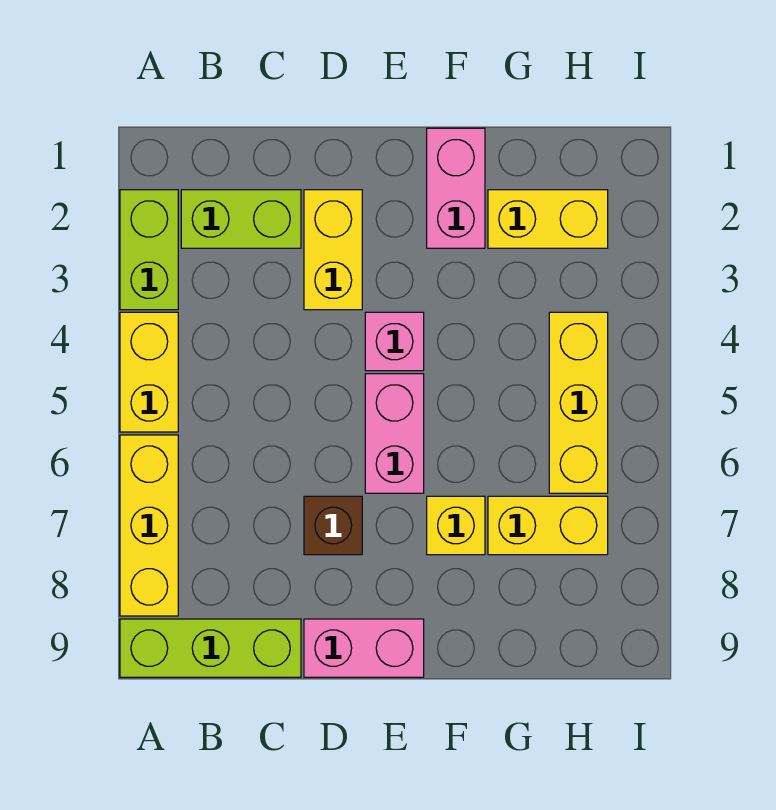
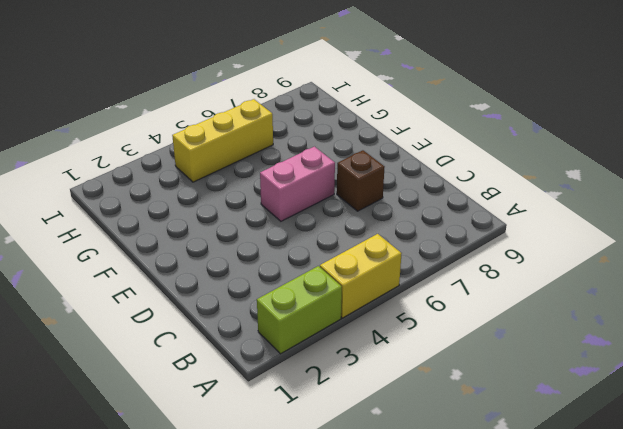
none -> yellow brick A6:A8 level 1
none -> lime brick A9:C9 level 1
none -> lime brick B2:C2 level 1

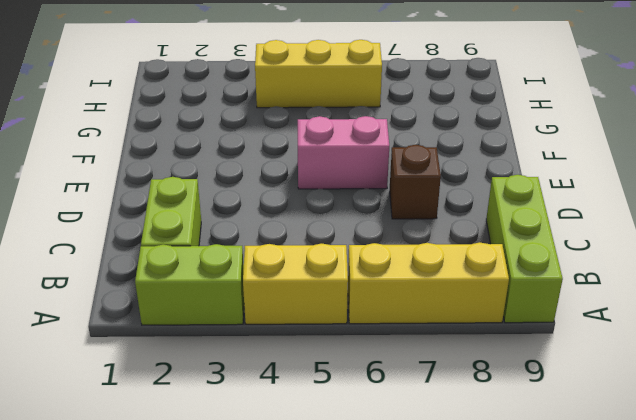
none -> yellow brick D2:D3 level 1
none -> pink brick D9:E9 level 1
none -> pink brick E4 level 1

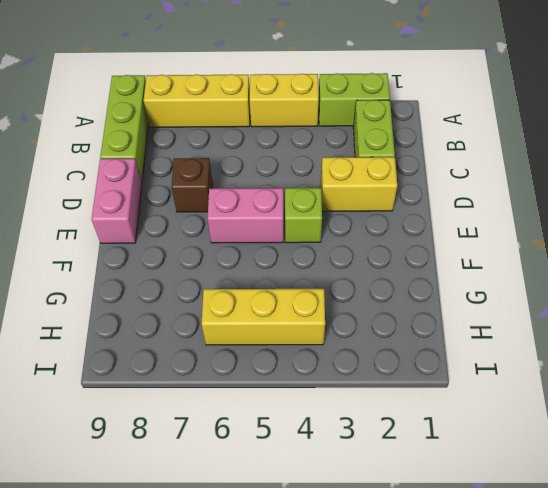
lime brick E4 level 1 -> pink brick E4 level 1
none -> pink brick F1:F2 level 1
none -> yellow brick F7 level 1
none -> yellow brick G2:H2 level 1

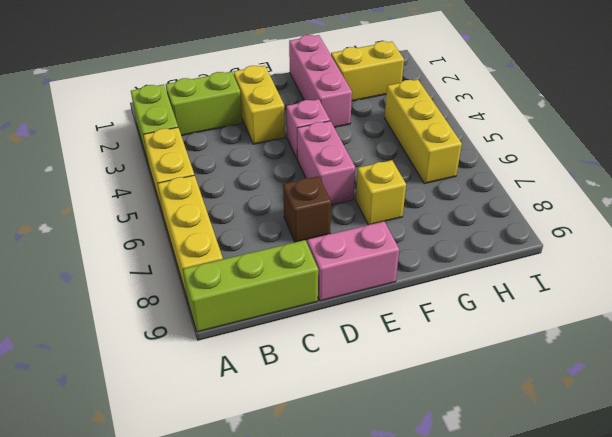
pink brick F1:F3 level 1 -> pink brick F1:F2 level 1
none -> yellow brick G7:H7 level 1

